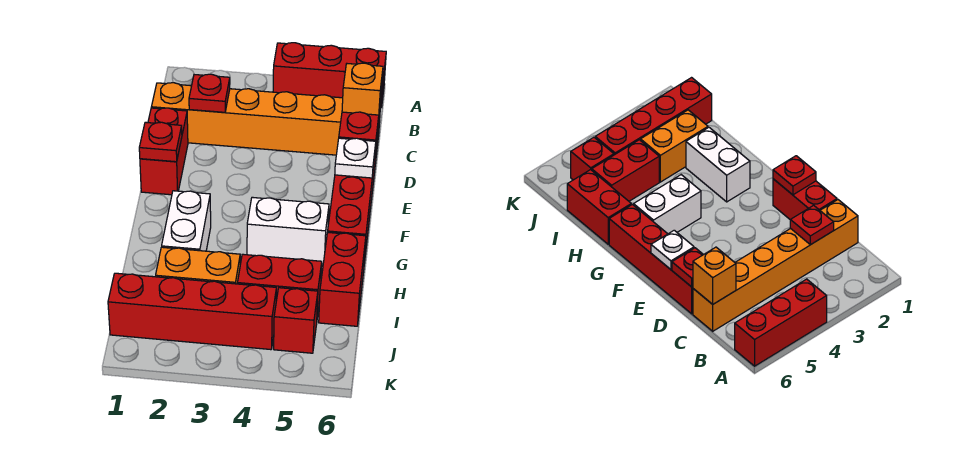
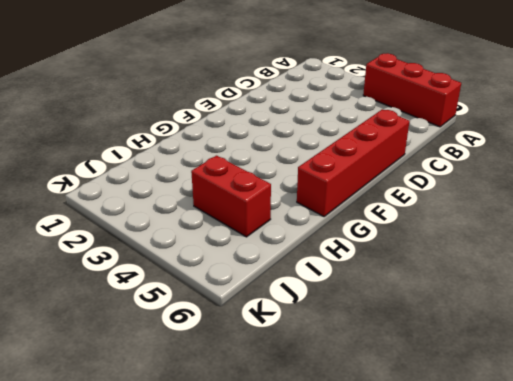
none -> orange brick C1:C6 level 1
none -> red brick D1:E1 level 1
none -> white brick G2:H2 level 1

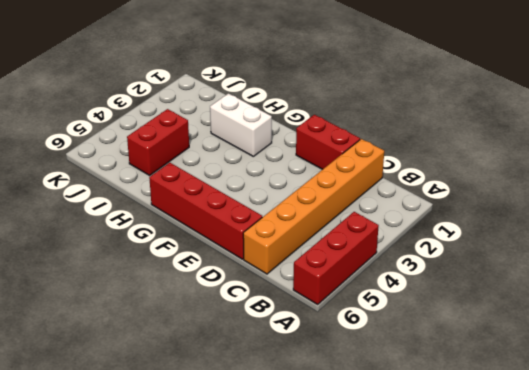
none -> white brick G4:G5 level 1
none -> red brick H6:I6 level 1
none -> orange brick I2:I3 level 1

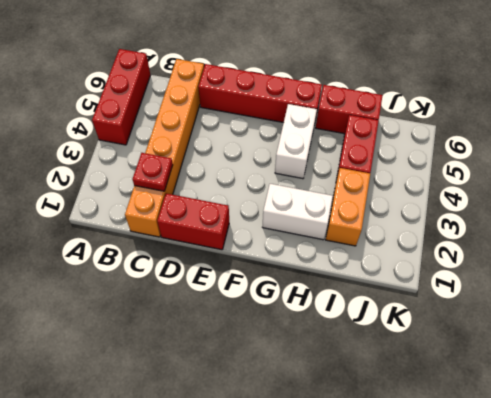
none -> red brick J1:J4 level 1
none -> red brick J5 level 1
none -> orange brick C6 level 2

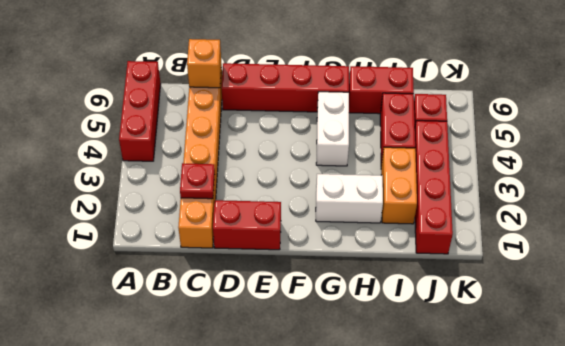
none -> red plate D6 level 2
none -> red plate E1 level 2
none -> white plate E6 level 2

